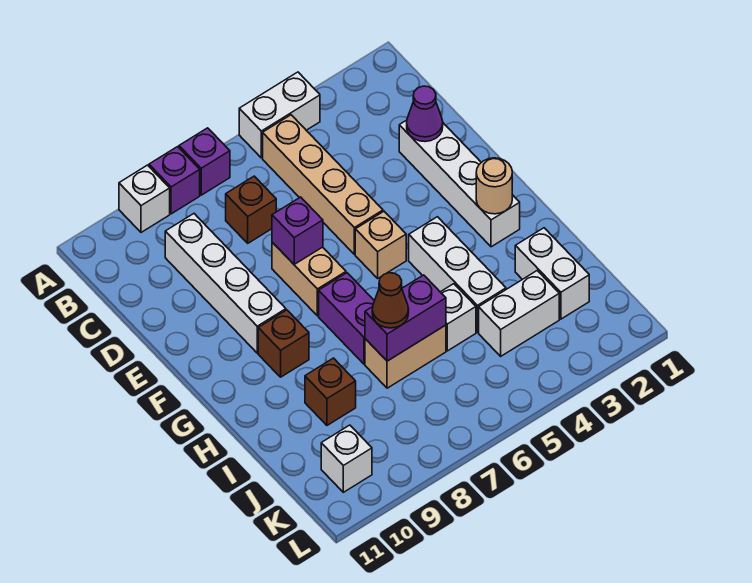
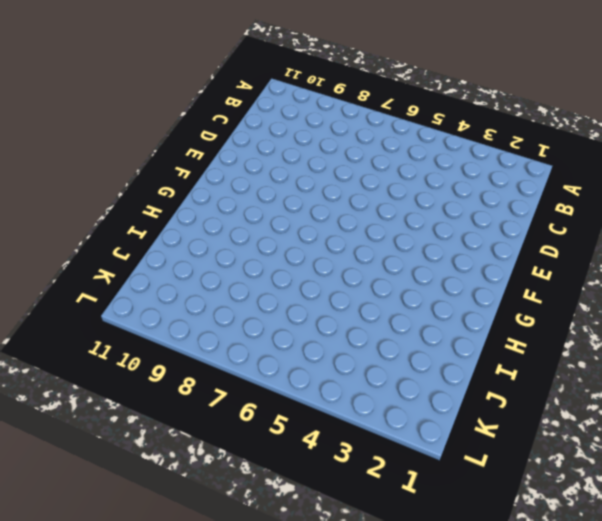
none -> white brick A4:A5 level 1
none -> purple brick A7 level 1
none -> purple brick A8 level 1

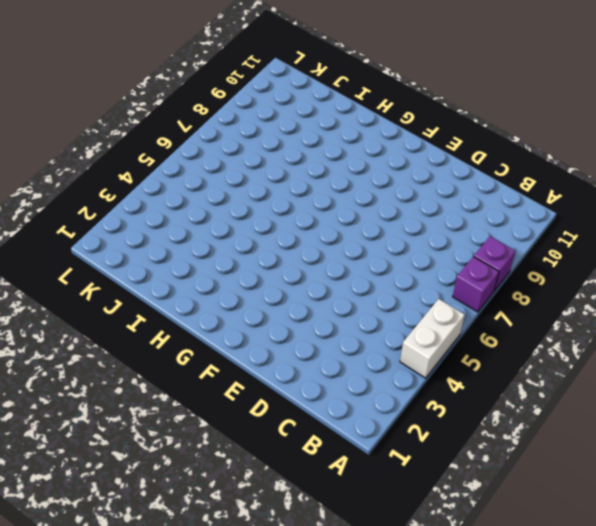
none -> white brick A9 level 1
none -> tan brick B5:E5 level 1
none -> brown brick C7 level 1

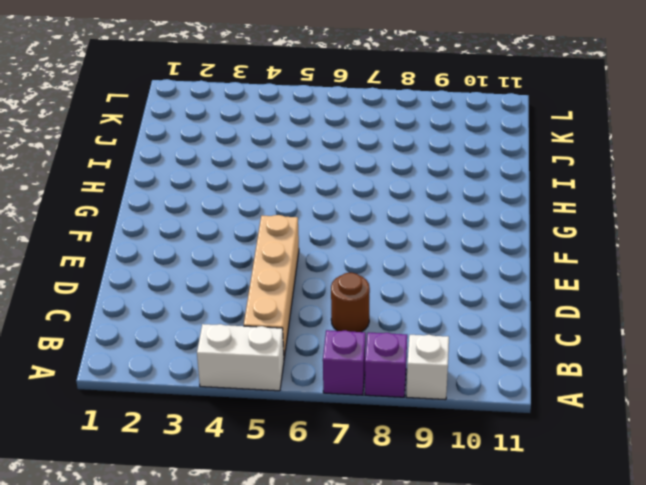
brown round brick C7 level 1 -> brown brick C7 level 1
none -> white brick C9:F9 level 1
none -> white brick D2:G2 level 1
none -> tan brick E7:F7 level 1

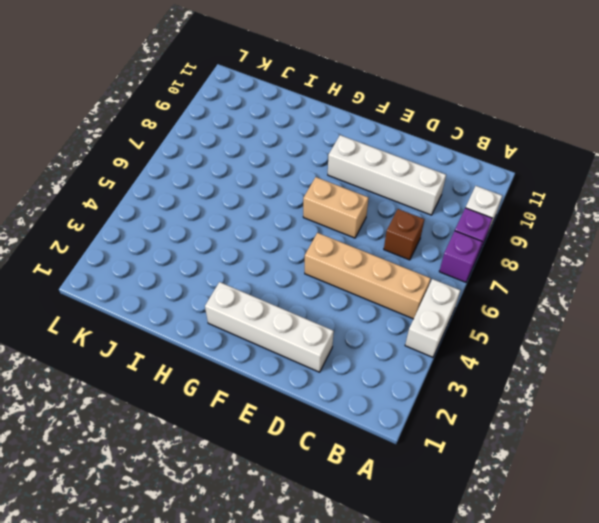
none -> tan brick F5 level 1
none -> white brick G4:I4 level 1
none -> purple brick G7:H7 level 1

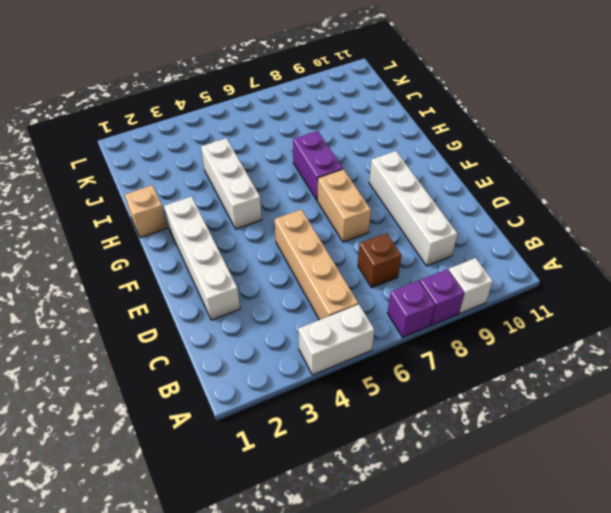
tan brick H1 level 1 -> tan brick F5 level 1
none -> brown brick G9 level 1
none -> white brick I2:J2 level 1
none -> white brick I5 level 1

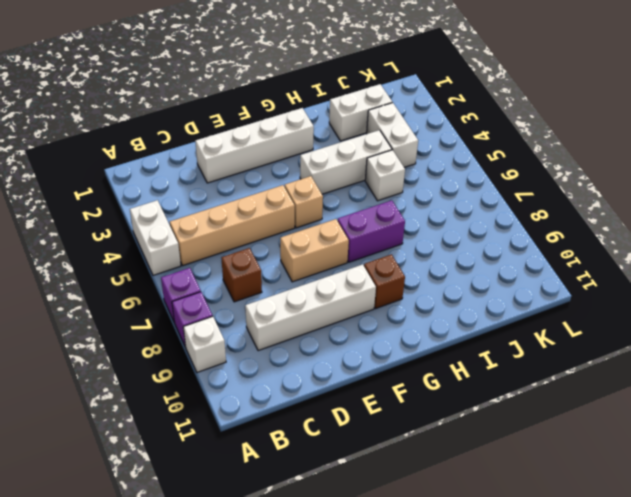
none -> tan brick I6:I7 level 1
none -> brown brick I9 level 1
none -> white brick K10 level 1

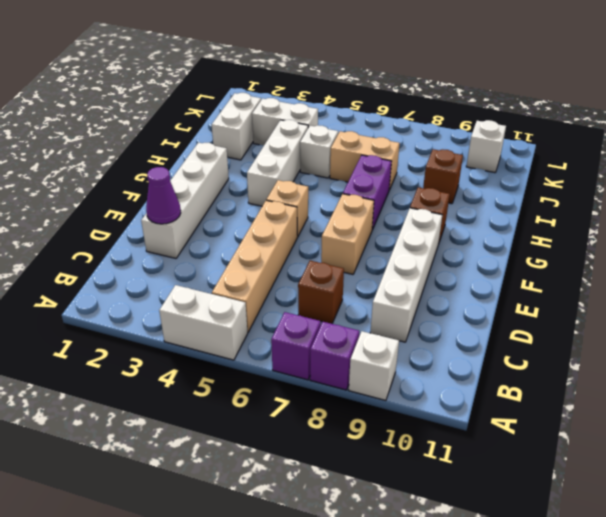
none -> purple brick E7 level 2
none -> tan round brick G2 level 2
none -> purple brick I6:I7 level 2

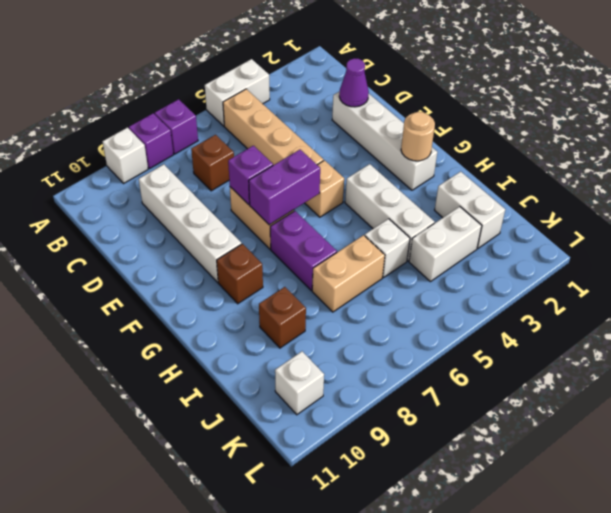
purple brick F6:F7 level 2 -> purple brick I6:I7 level 2
none -> brown cone I7 level 3

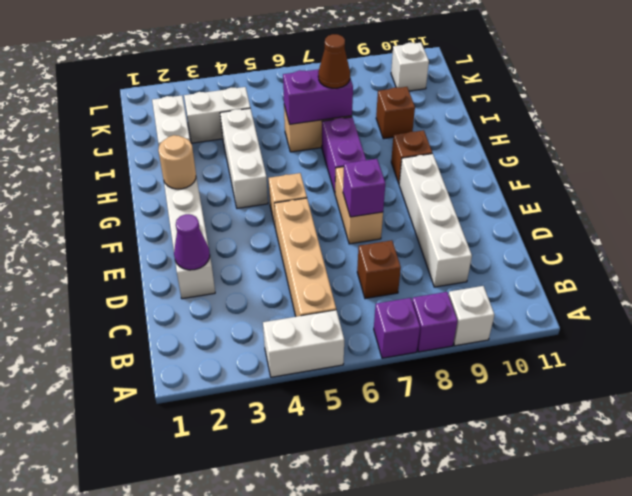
none -> white brick I5 level 1

